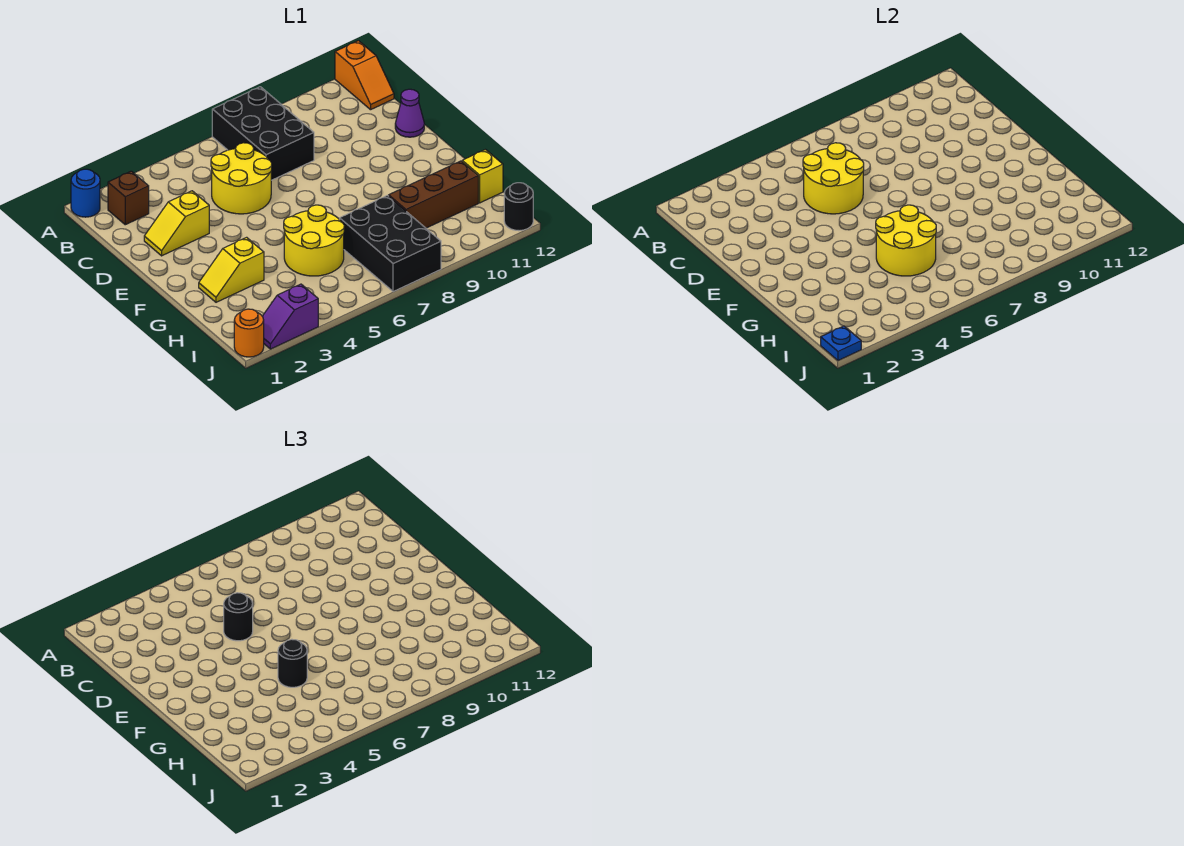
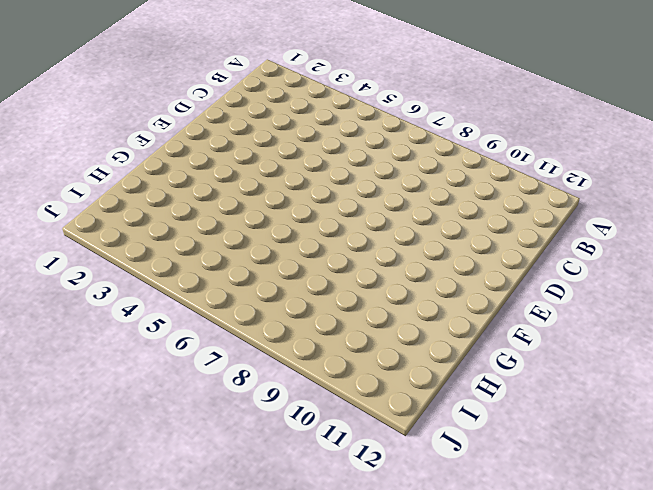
none -> blue round brick A1 level 1
none -> black brick A7:C8 level 1
none -> orange slope A12:B12 level 1 top A

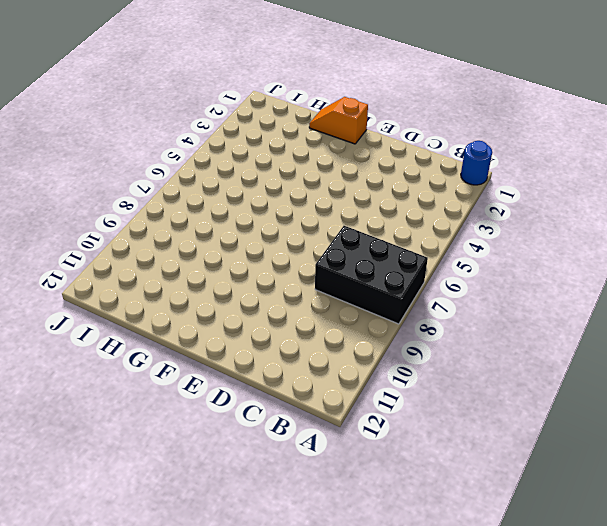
orange slope F1:G1 level 1 top F -> orange slope A12:B12 level 1 top A
none -> brown brick B2 level 1
none -> yellow round brick C5:D6 level 1
none -> yellow slope D2:D3 level 1 top 3

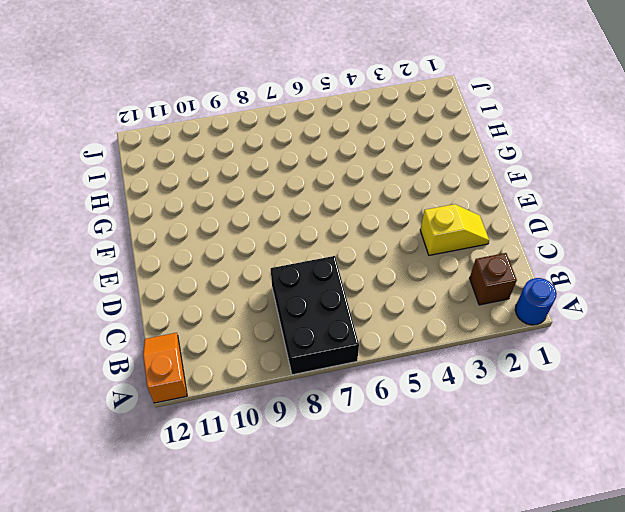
none -> yellow round brick C5:D6 level 1
none -> purple cone D12 level 1
none -> yellow slope G2:G3 level 1 top 3

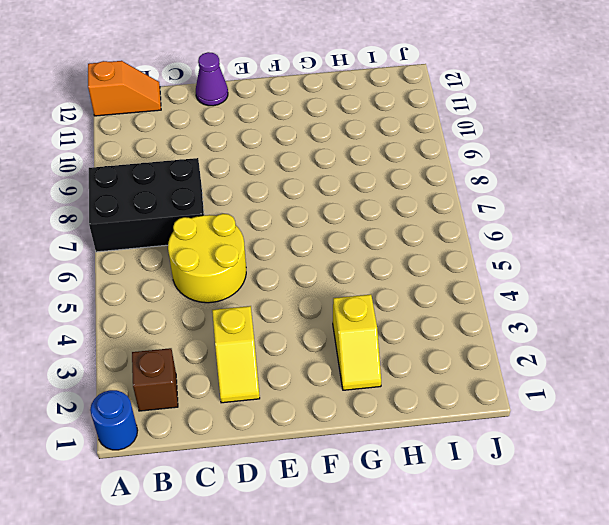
none -> yellow round brick G5:H6 level 1
none -> black brick H7:J8 level 1
none -> brown brick H9:H11 level 1

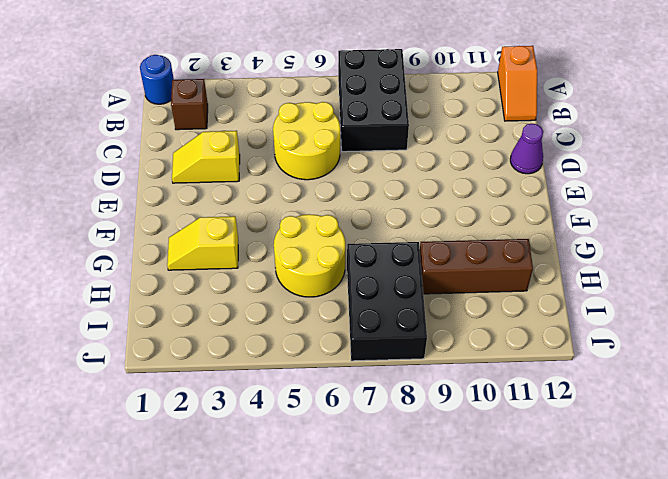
none -> yellow brick H12 level 1
none -> orange round brick J1 level 1
none -> purple slope J2:J3 level 1 top 3

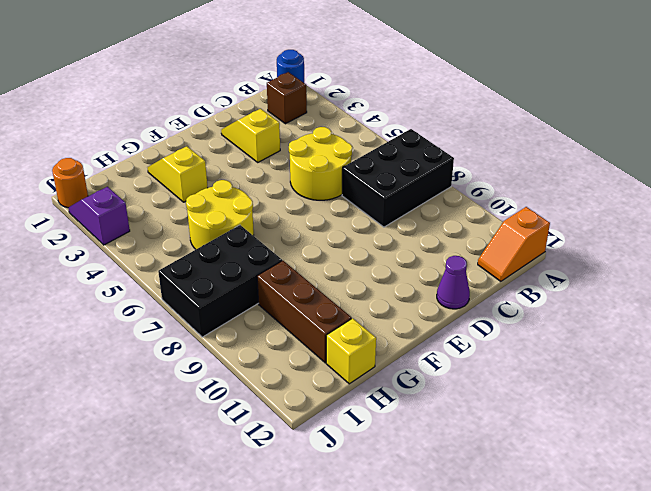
none -> black round brick J12 level 1
none -> yellow round brick C5:D6 level 2
none -> yellow round brick G5:H6 level 2

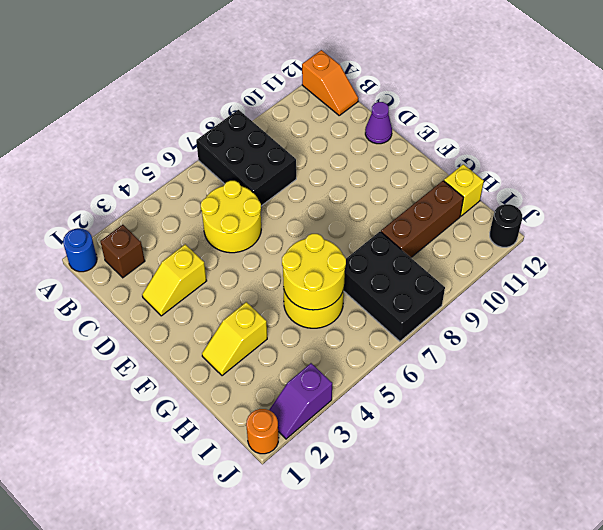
none -> yellow round brick C5:D6 level 2
none -> blue plate J1 level 2
none -> black round brick D5 level 3

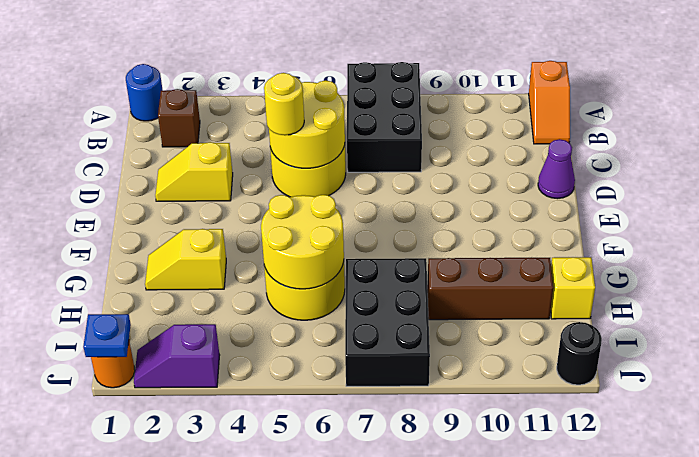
yellow round brick D5 level 3 -> black round brick D5 level 3
none -> black round brick G5 level 3

